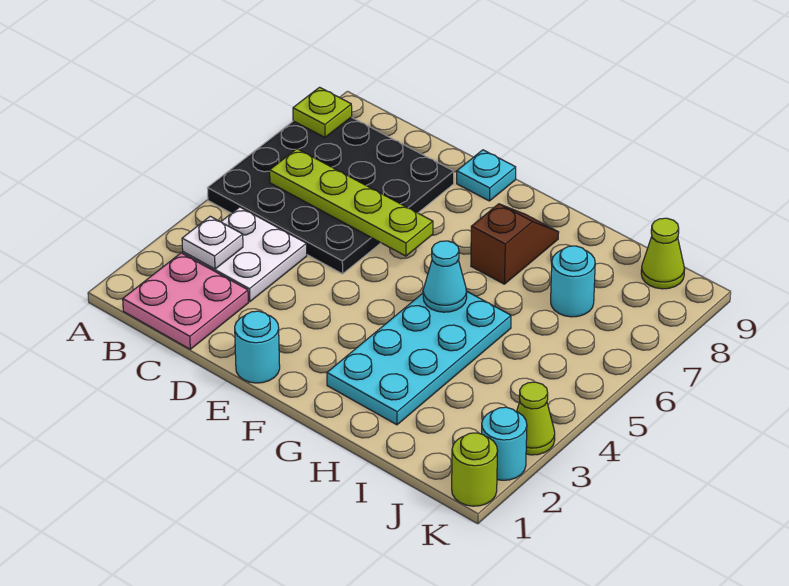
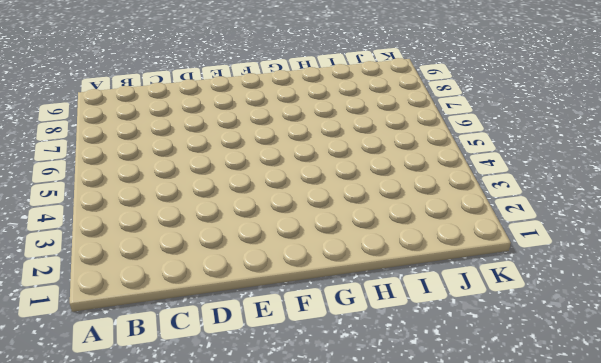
none -> black plate A5:D8 level 1
none -> pink plate B1:C2 level 1
none -> white plate B3:C4 level 1

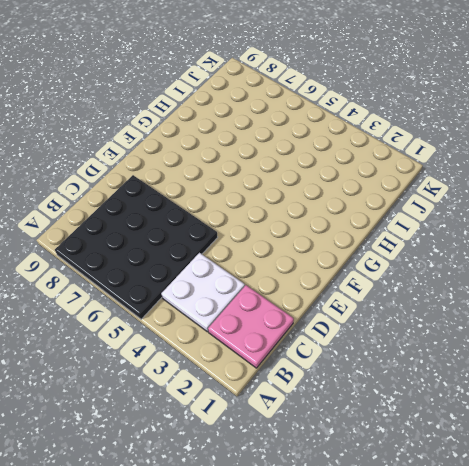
none -> cyan round brick E1 level 1
none -> cyan plate E9 level 1
none -> cyan plate G2:H5 level 1

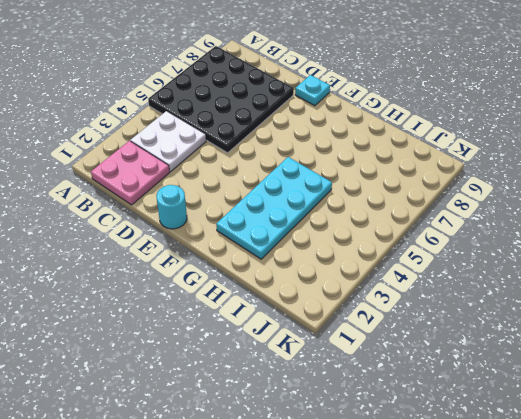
none -> brown slope G7:G8 level 1 top 7
none -> cyan round brick I7 level 1
none -> lime cone J9 level 1

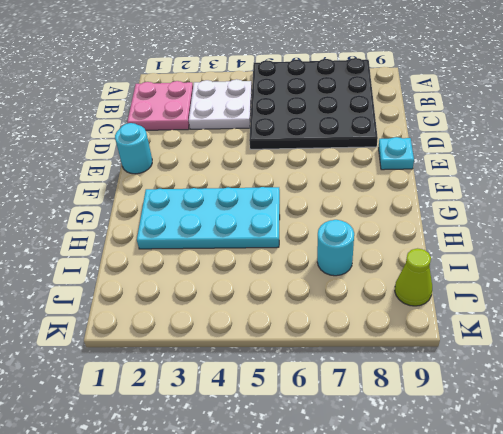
none -> brown slope G7:G8 level 1 top 7
none -> lime round brick K1 level 1
none -> cyan round brick K2 level 1

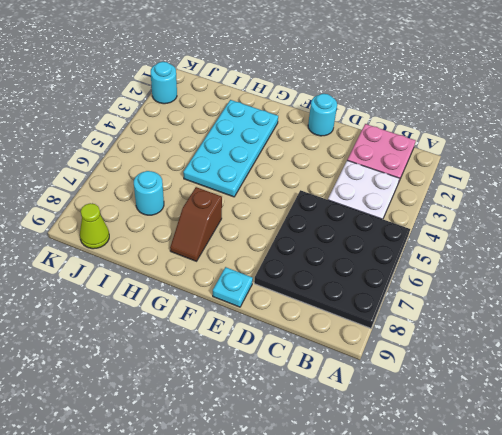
none -> lime round brick K1 level 1
none -> lime cone K3 level 1
none -> lime plate A8 level 2

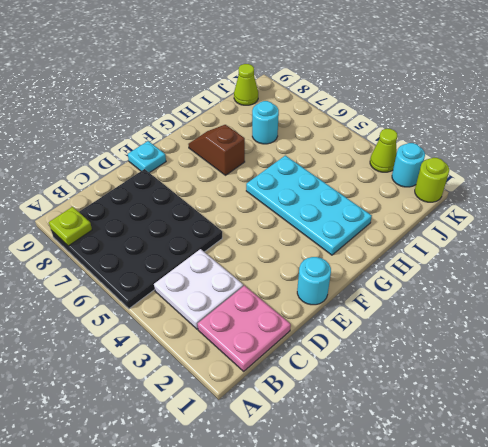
none -> white plate B3 level 2
none -> lime plate B6:E6 level 2
none -> cyan cone G5 level 2

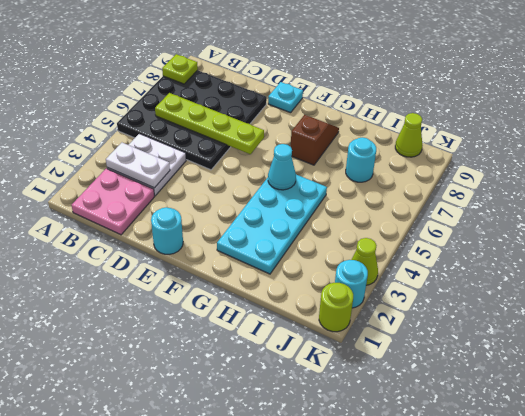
white plate B3:C3 level 2 -> white plate B3 level 2

